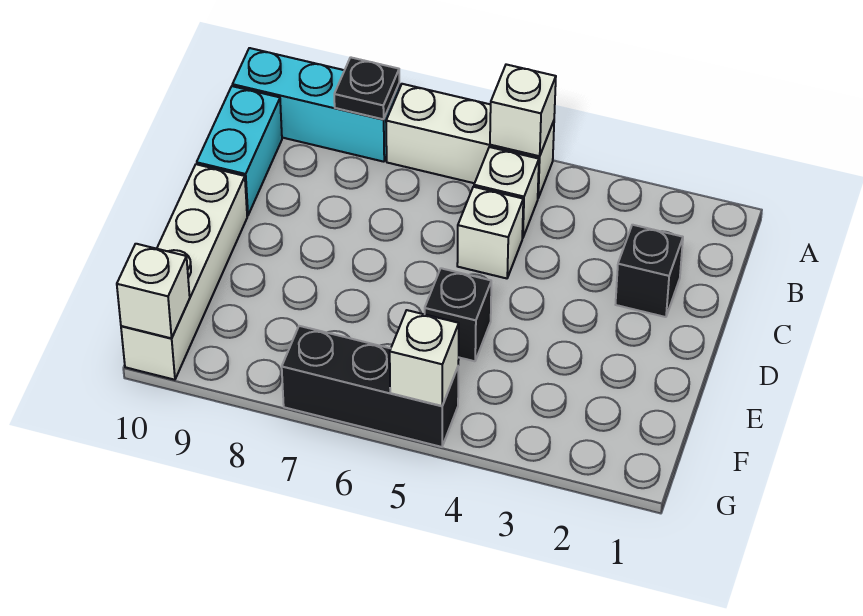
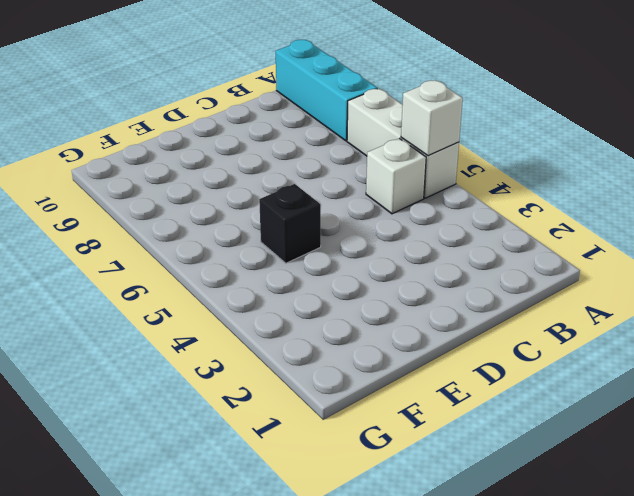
none -> cyan brick B10:C10 level 1
none -> black brick C2 level 1
none -> white brick C5 level 1

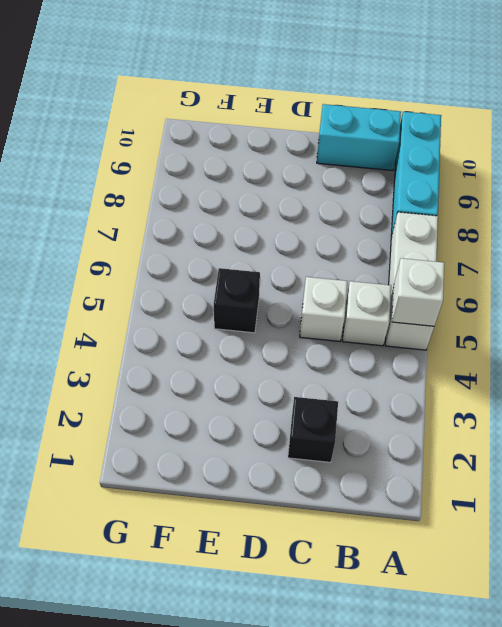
none -> white brick D10:G10 level 1
none -> black brick G5:G7 level 1
none -> black plate A8 level 2

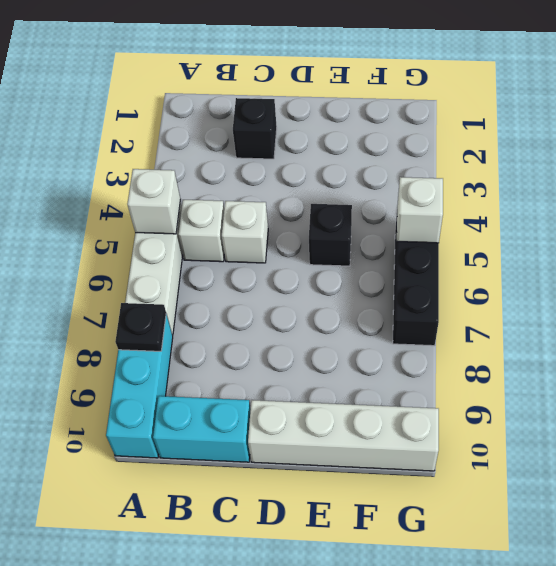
none -> white brick G10 level 2

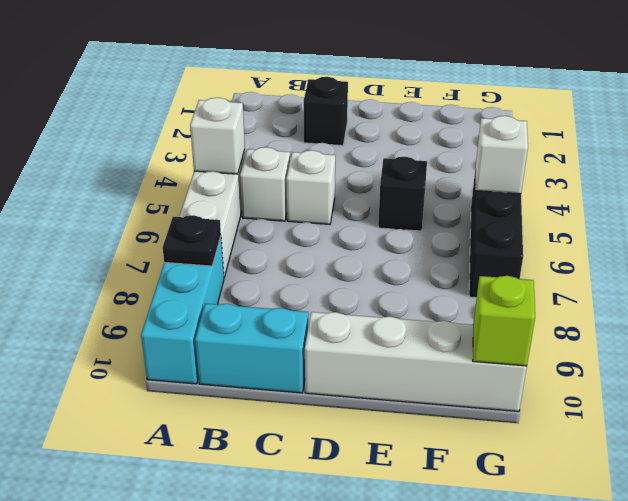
lime brick G10 level 2 -> white brick G10 level 2

